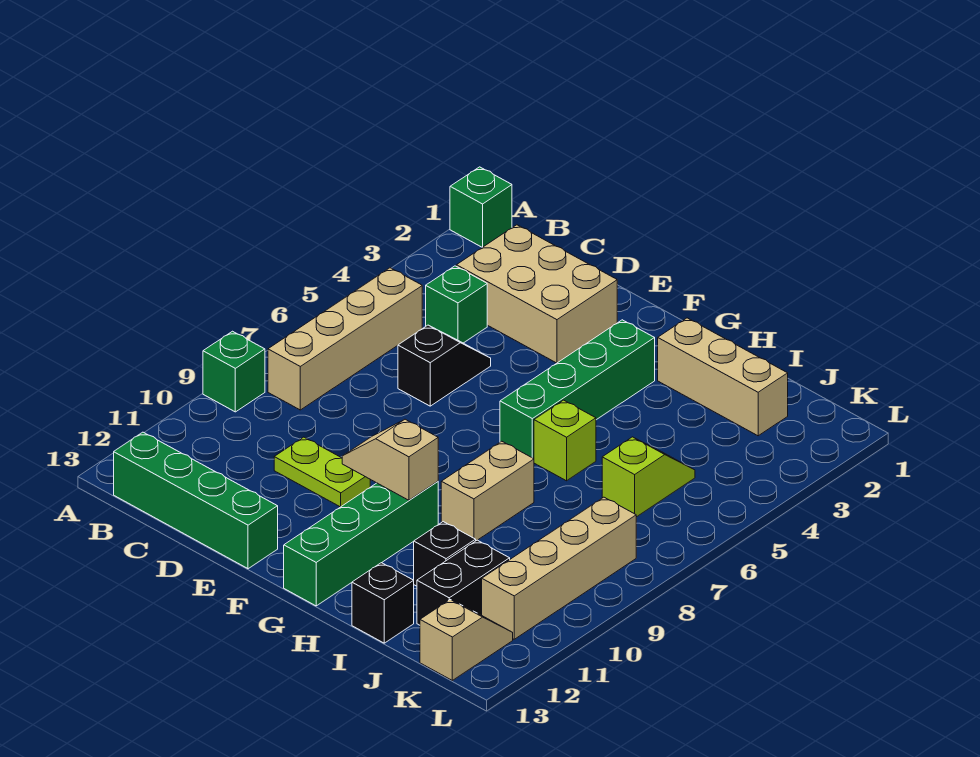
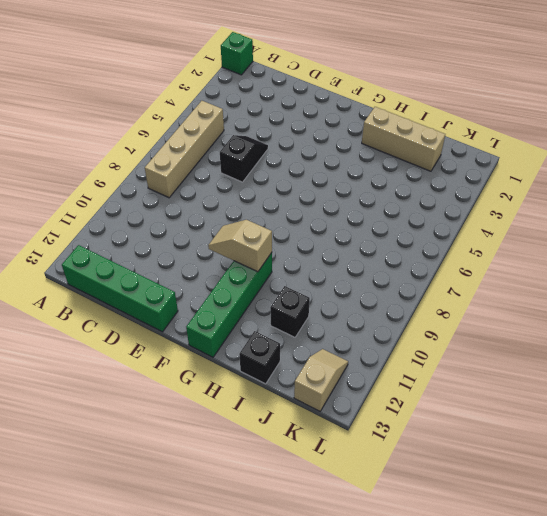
none -> green brick A9 level 1
none -> tan brick C2:E3 level 1
none -> green brick C4 level 1

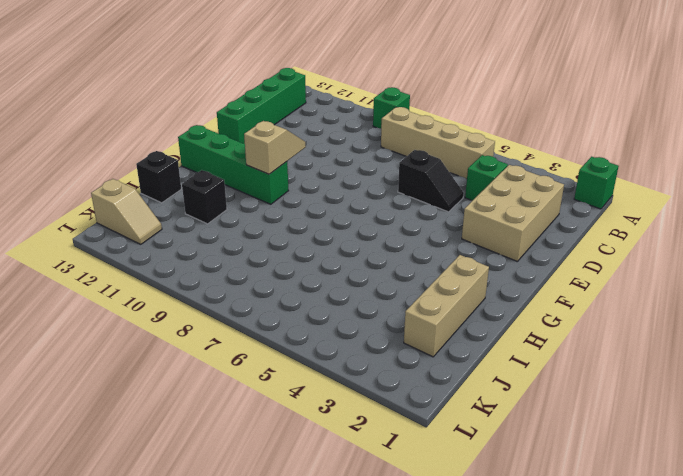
none -> lime plate D10:E10 level 1
none -> green brick G3:G6 level 1
none -> lime brick H6 level 1

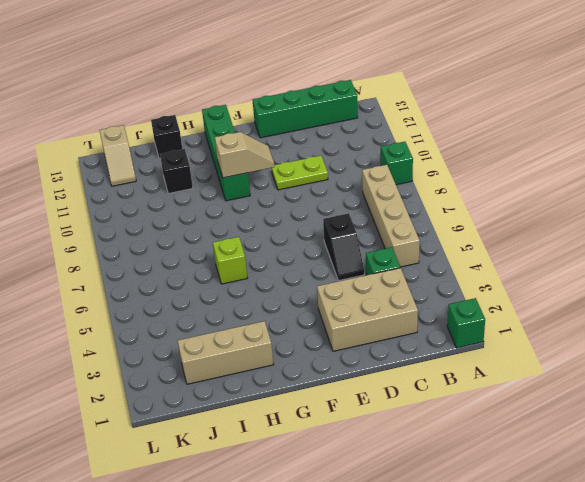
none -> green brick G3:G6 level 1
none -> tan brick H8:H9 level 1
none -> lime slope J5:J6 level 1 top 6

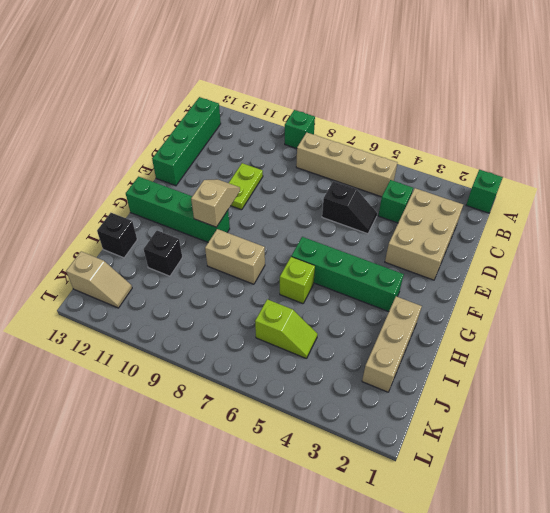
none -> black brick J11:J12 level 1
none -> tan brick K8:K11 level 1

